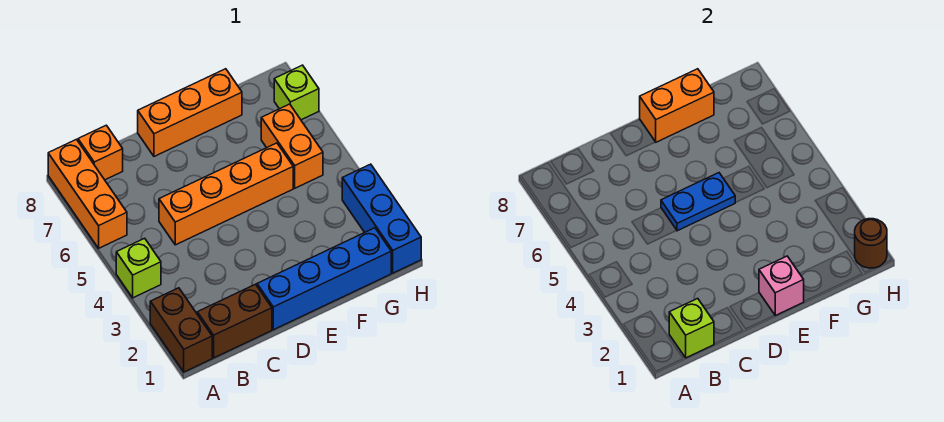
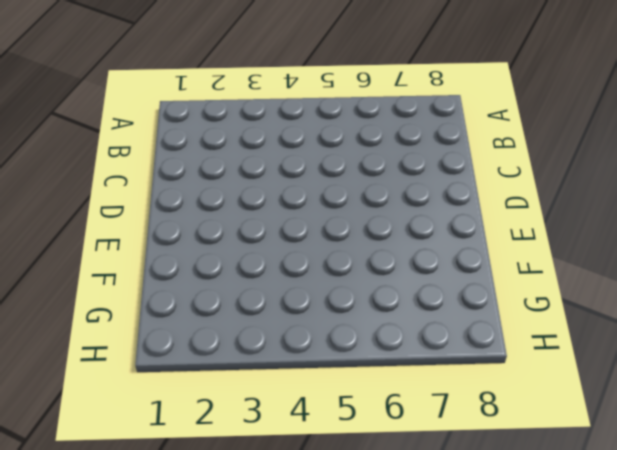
none -> brown brick A1:A2 level 1
none -> lime brick A4 level 1
none -> orange brick A6:A8 level 1

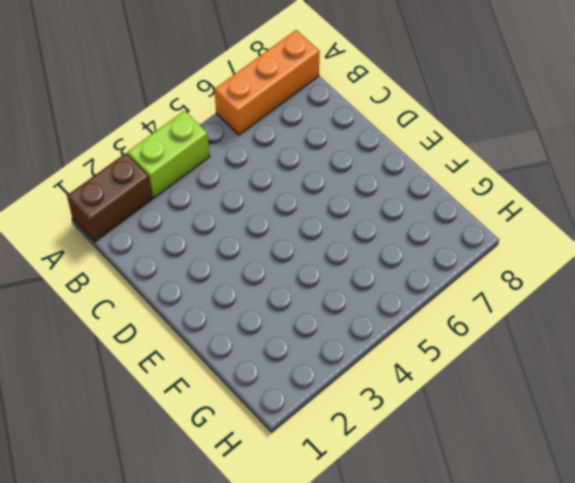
lime brick A3:A4 level 1 -> lime brick A4 level 1
none -> brown brick B1:C1 level 1
none -> orange brick B8 level 1
none -> orange brick C5:F5 level 1

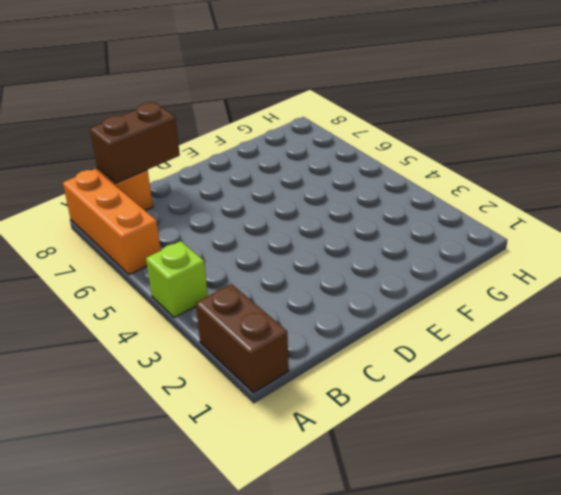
brown brick B8:C8 level 2 -> brown brick B1:C1 level 1
none -> orange brick C5:F5 level 1
none -> blue brick D1:G1 level 1
none -> orange brick D8:F8 level 1

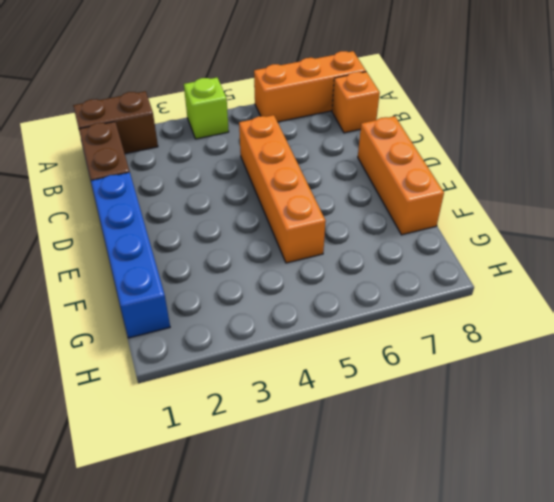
none -> orange brick G5:G6 level 1
none -> blue brick H1:H3 level 1
none -> lime brick H7 level 1

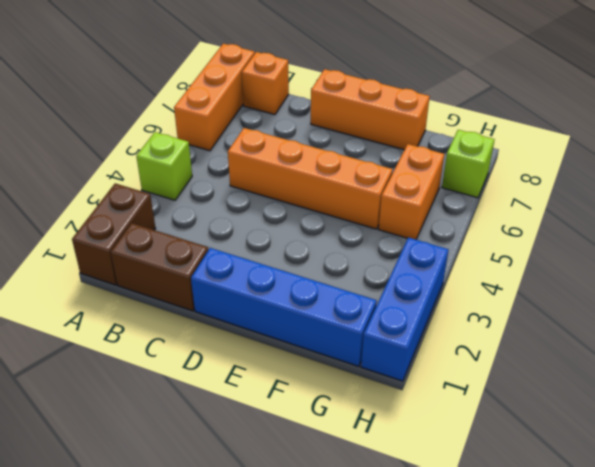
none -> lime brick B1 level 2
none -> blue plate D5:E5 level 2
none -> pink brick E1 level 2

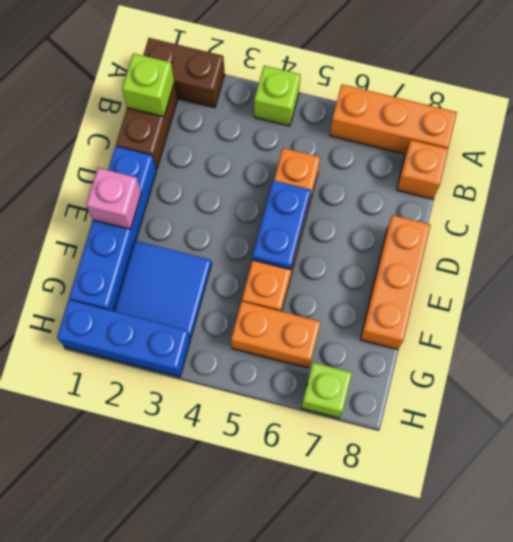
blue tile F2:G3 level 1 -> none
none -> orange brick E8:F8 level 2
none -> brown round brick H1 level 2

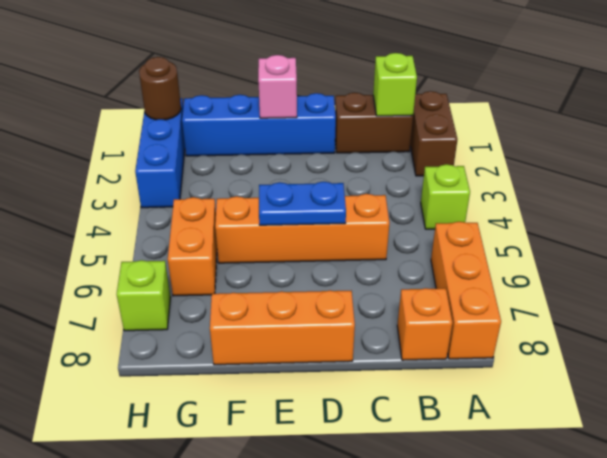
none -> orange brick E8:F8 level 2

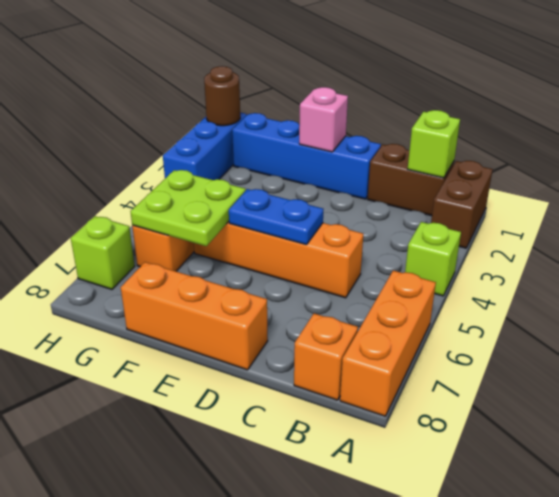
lime plate F5:G6 level 2 -> none
none -> orange brick E8:F8 level 2

